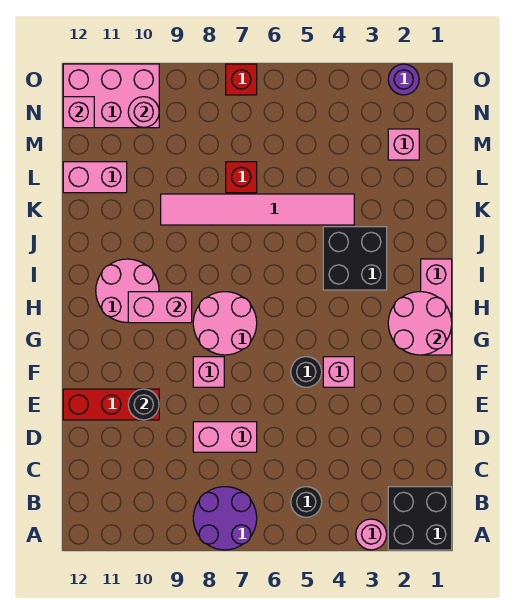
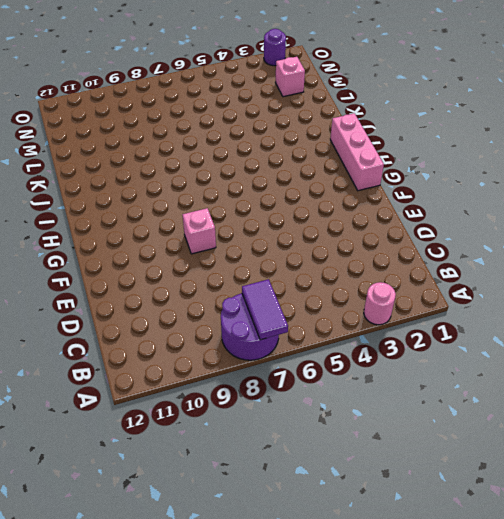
purple tile A7:B7 level 2 -> none
none -> black brick A1:B2 level 1
none -> black round brick B5 level 1
none -> pink brick D7:D8 level 1

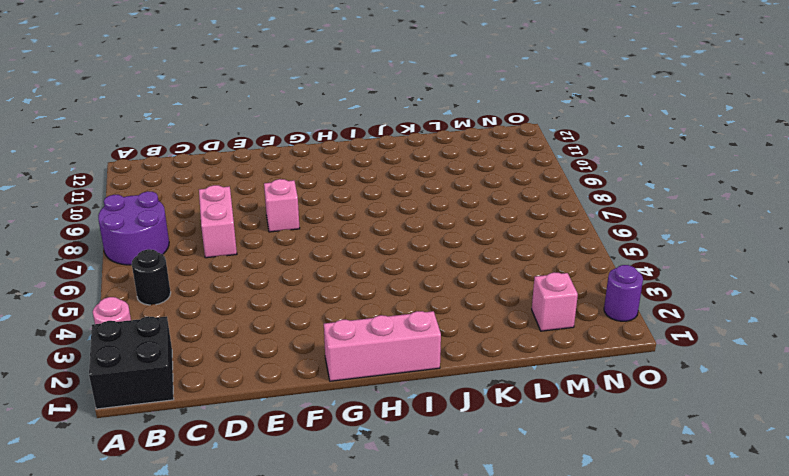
none -> red brick E10:E12 level 1
none -> pink brick F4 level 1
none -> black round brick F5 level 1

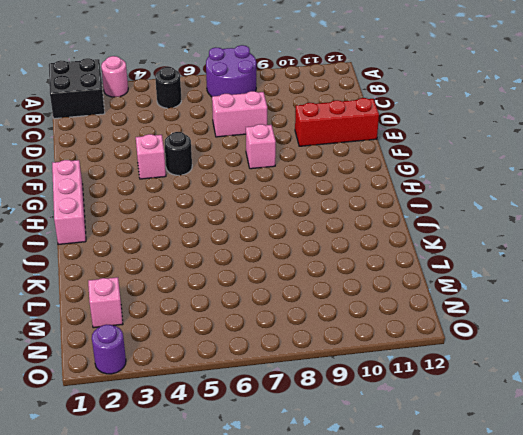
none -> pink round brick G7:H8 level 1
none -> pink round brick H10:I11 level 1
none -> black brick I3:J4 level 1

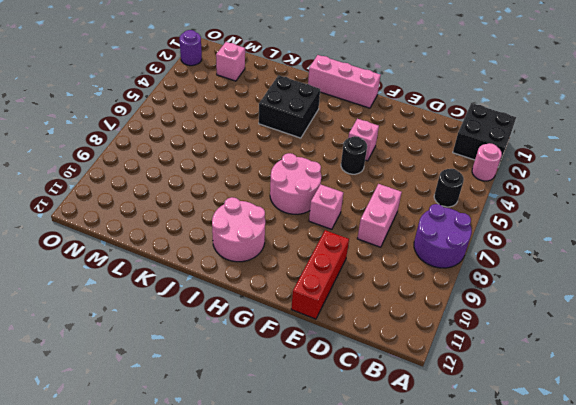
none -> pink tile K4:K9 level 1
none -> red brick L7 level 1
none -> pink brick L11:L12 level 1

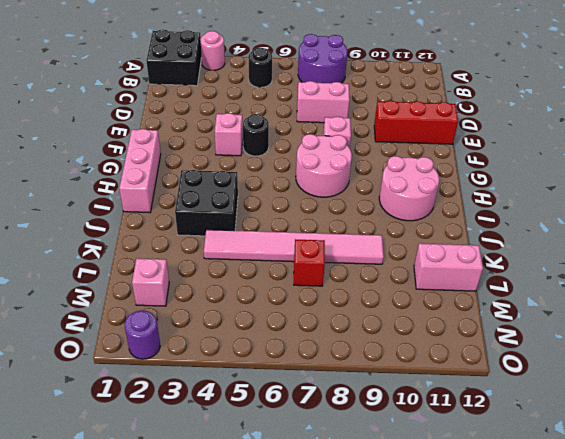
none -> pink brick N10:O12 level 1
none -> red brick O7 level 1
none -> black round brick E10 level 2

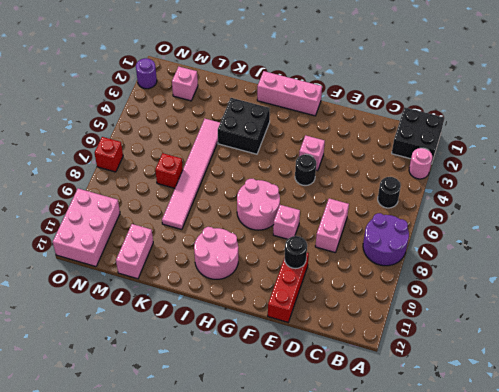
none -> pink round brick G1:H2 level 2
none -> pink brick H9:H10 level 2
none -> pink round brick N10 level 2

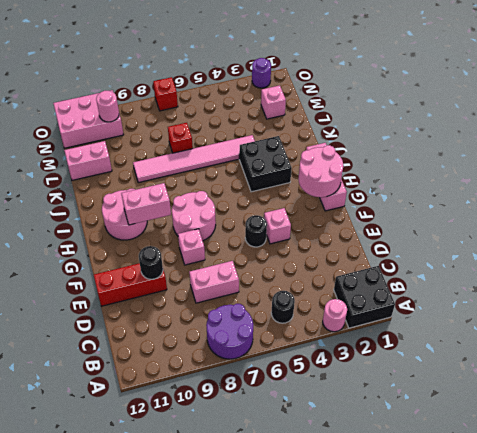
none -> pink brick N12 level 2

